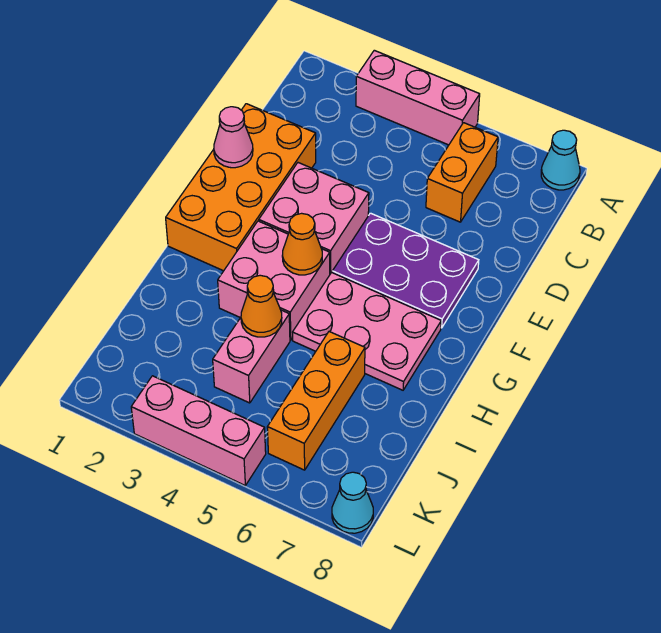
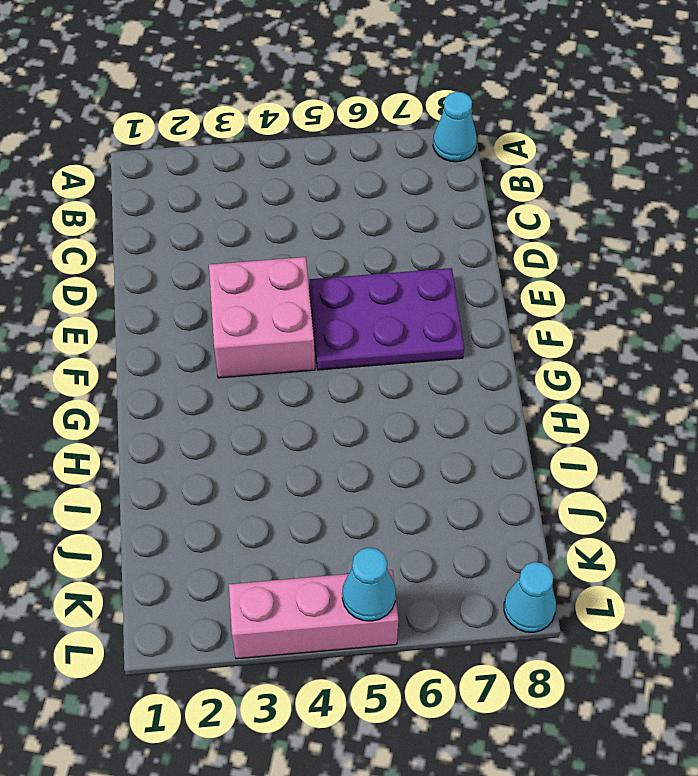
cyan cone L5 level 2 -> none
none -> pink brick A3:A5 level 1
none -> orange brick B6:C6 level 1
none -> orange brick D1:G2 level 1

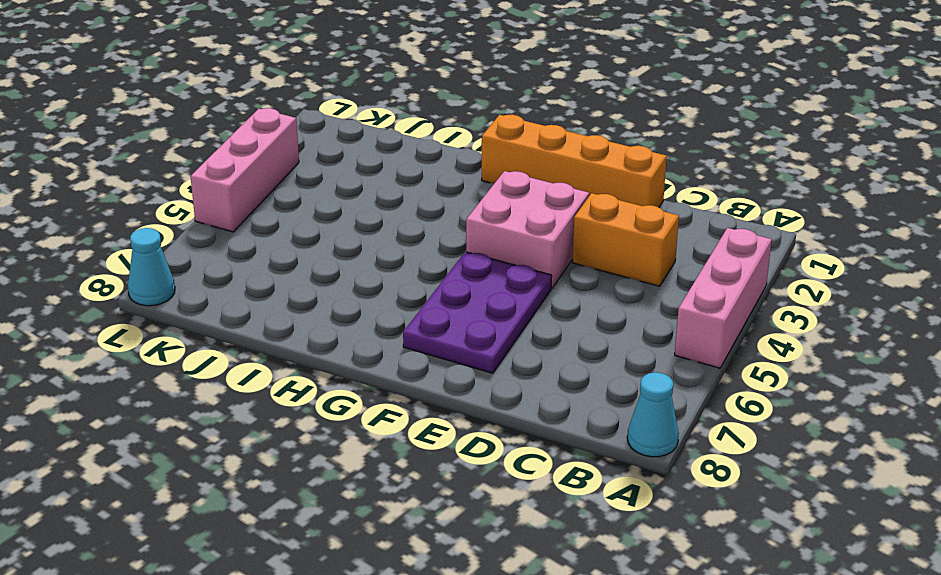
orange brick C3:D3 level 1 -> orange brick B6:C6 level 1
orange brick D1:G1 level 1 -> orange brick D1:G2 level 1
none -> pink brick G3:H4 level 1
none -> pink plate G5:H7 level 1
none -> pink brick I4:J4 level 1

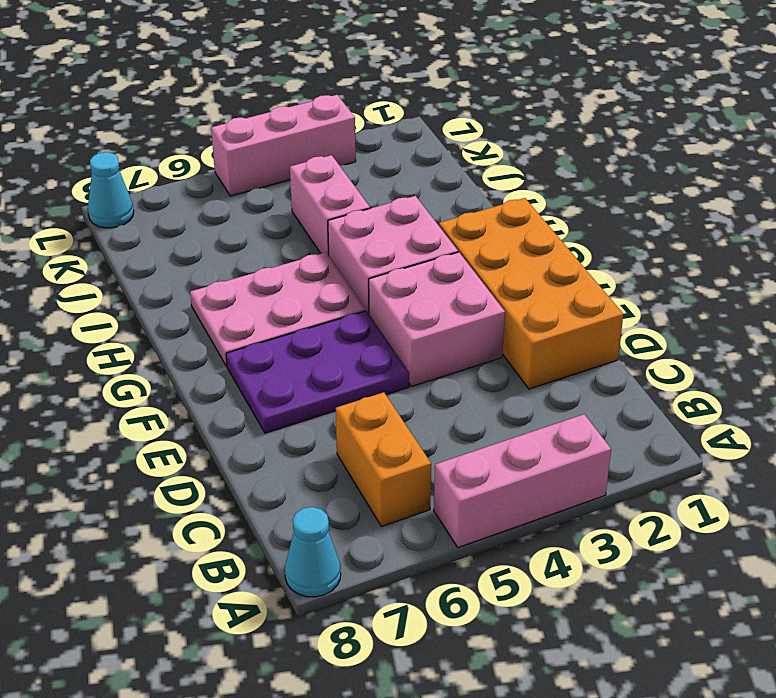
none -> orange brick I6:K6 level 1
none -> pink cone E1 level 2
none -> orange cone G4 level 2

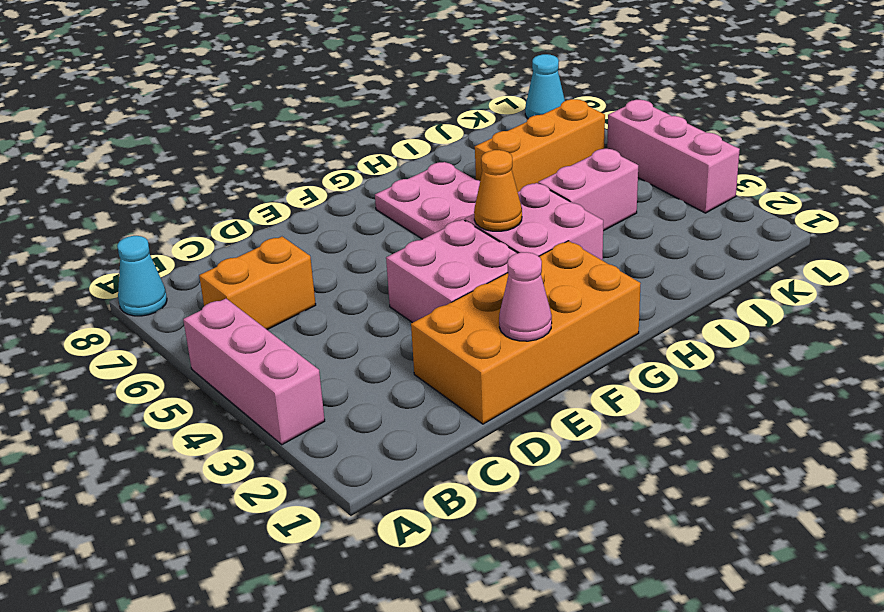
none -> purple plate E5:F7 level 1
none -> orange cone I4 level 2

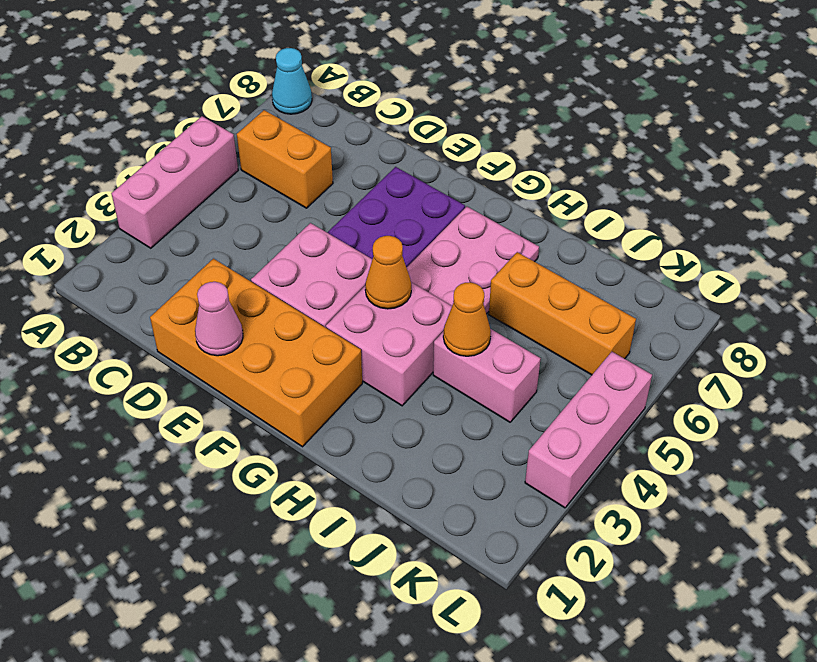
none -> cyan cone L8 level 1

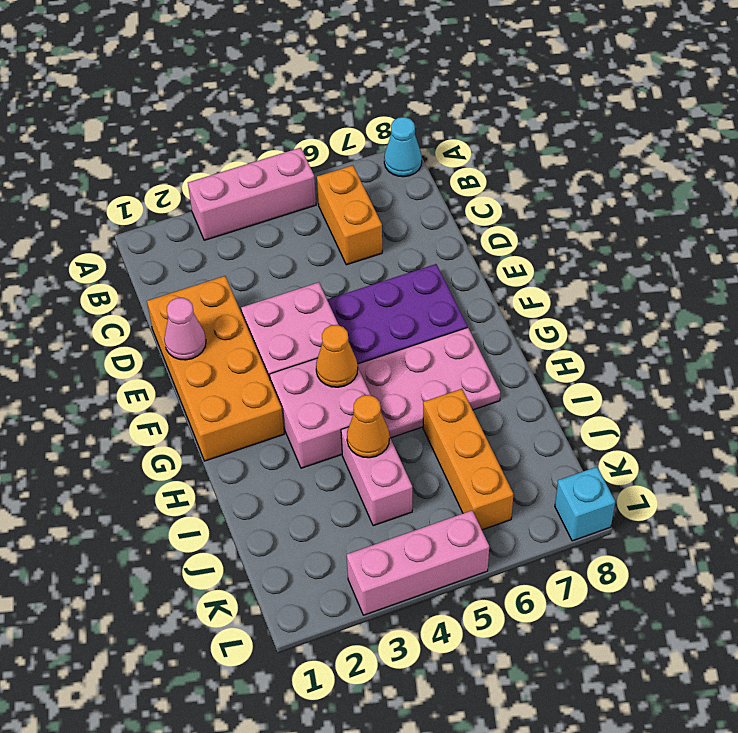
cyan brick L8 level 1 -> cyan cone L8 level 1

